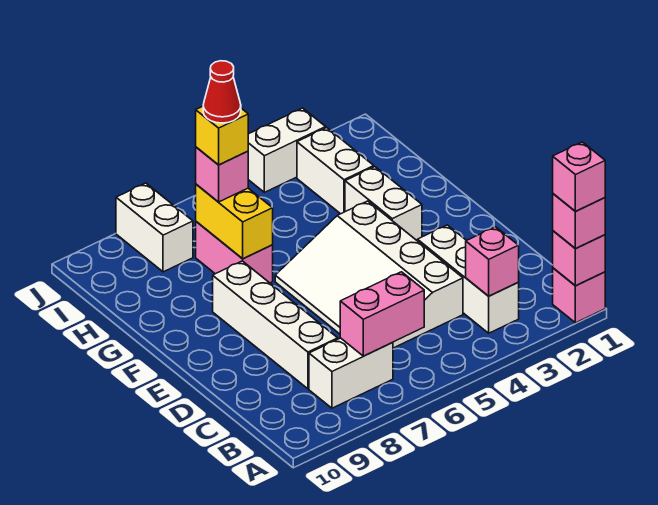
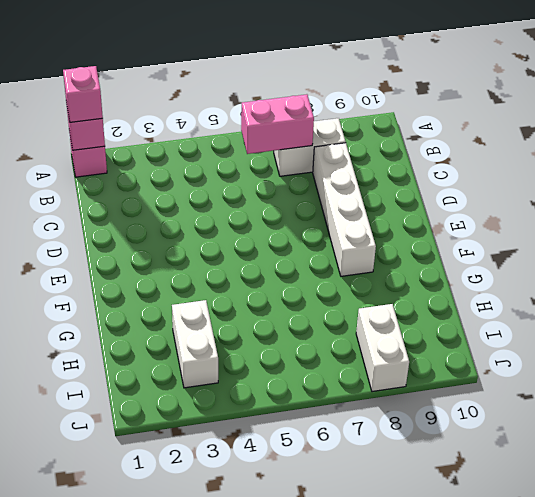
none -> white brick B3:D3 level 1
none -> white slope C4:F6 level 1 top 4
none -> white brick F3:G3 level 1

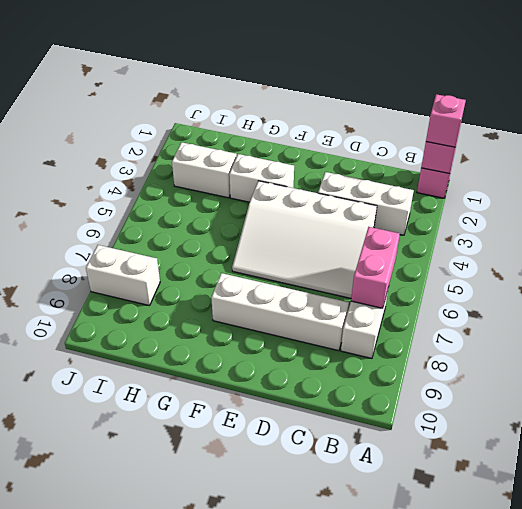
none -> pink brick G7:H7 level 1
none -> white brick J3:J4 level 1
none -> pink brick B3 level 2

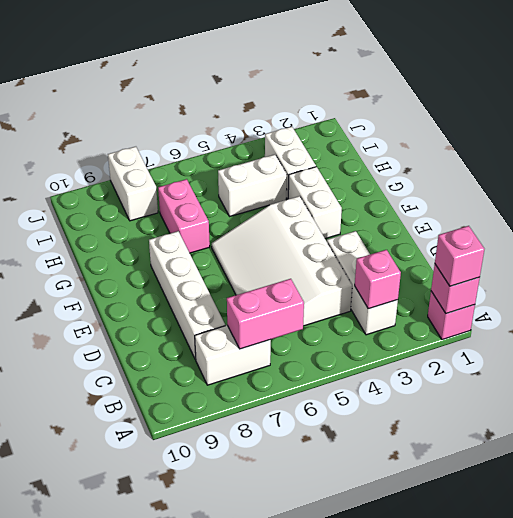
white brick H4:H5 level 1 -> white brick J3:J4 level 1
none -> yellow brick G7:H7 level 2
none -> pink brick H7 level 3
none -> pink brick A1 level 4

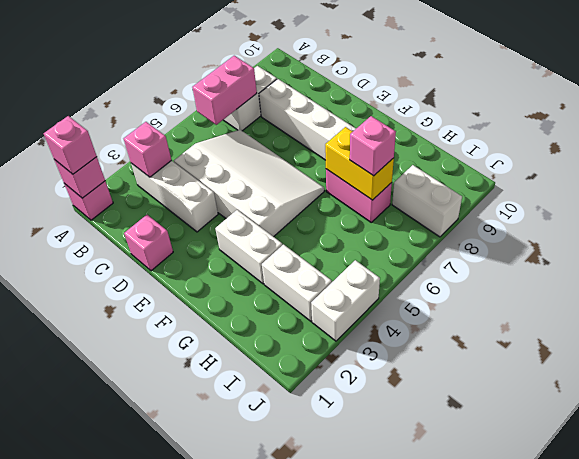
pink brick D1 level 1 -> pink brick A1 level 4
none -> yellow brick H7 level 4
none -> red cone H7 level 5

